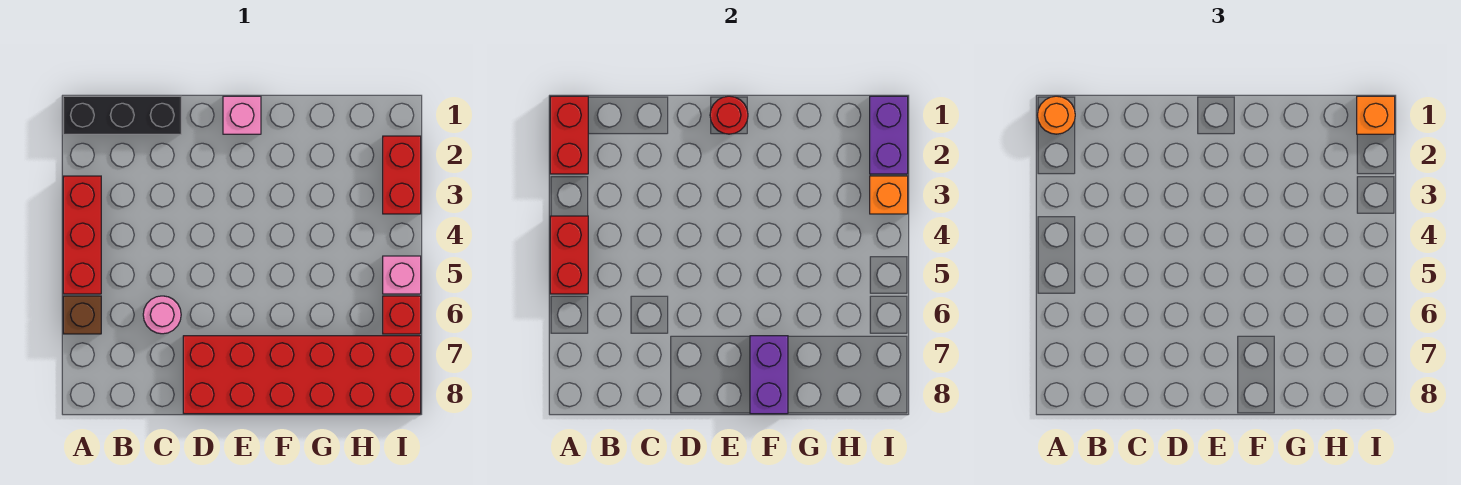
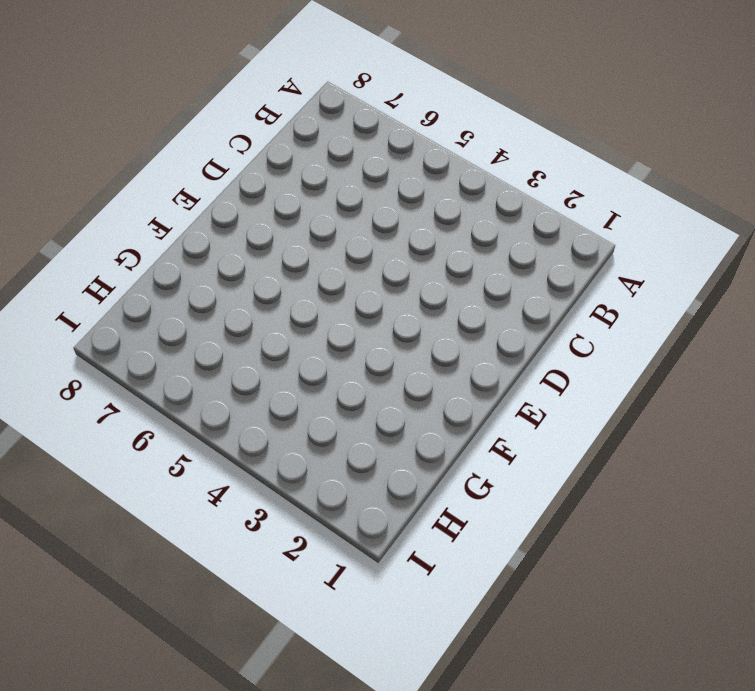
none -> black brick A1:C1 level 1
none -> red brick A3:A5 level 1
none -> brown brick A6 level 1

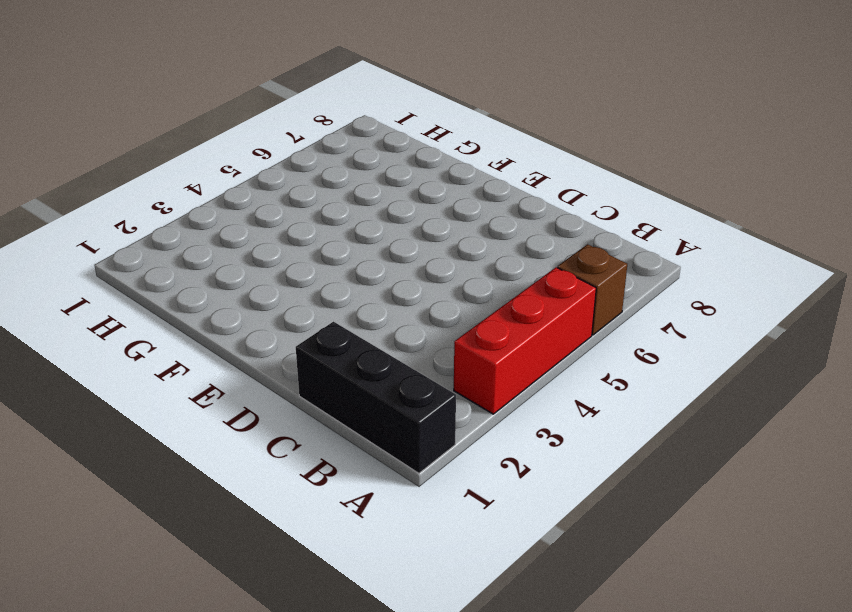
none -> pink round brick C6 level 1
none -> red brick D7:I8 level 1
none -> pink brick E1 level 1

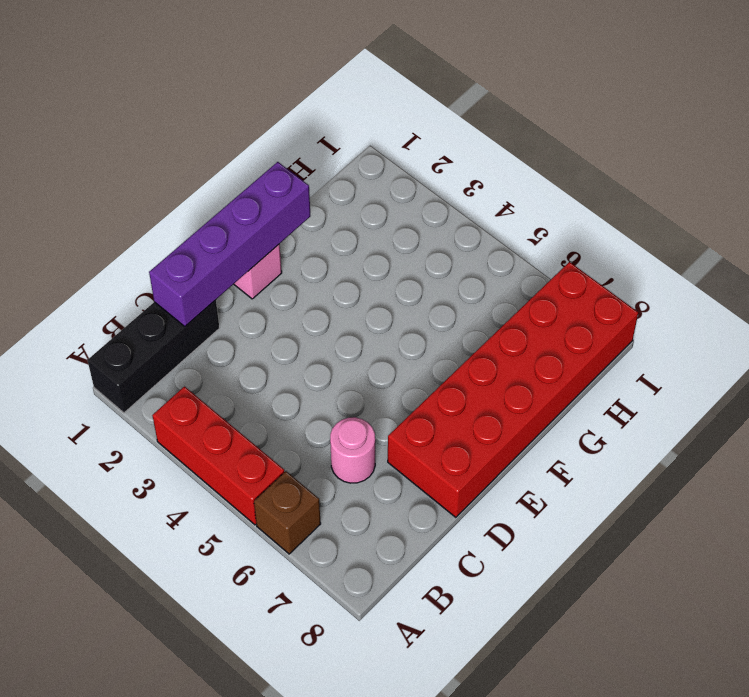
purple brick C1:F1 level 2 -> red round brick E1 level 2
none -> red brick I2:I3 level 1
none -> pink brick I5 level 1
none -> red brick I6 level 1

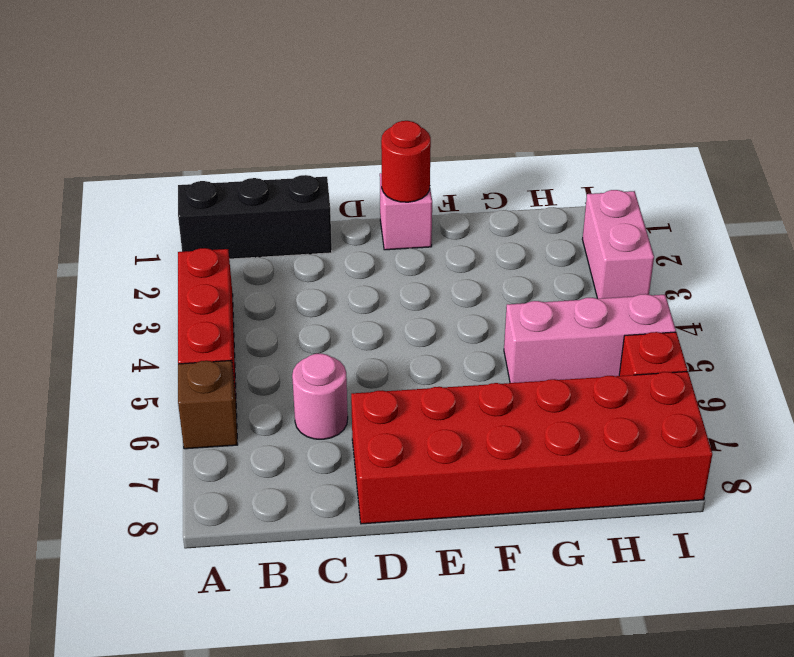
pink brick G5:I5 level 1 -> pink brick I5 level 1
pink brick I2:I3 level 1 -> red brick I2:I3 level 1
none -> red brick A1:A2 level 2
none -> red brick A4:A5 level 2
none -> purple brick F7:F8 level 2

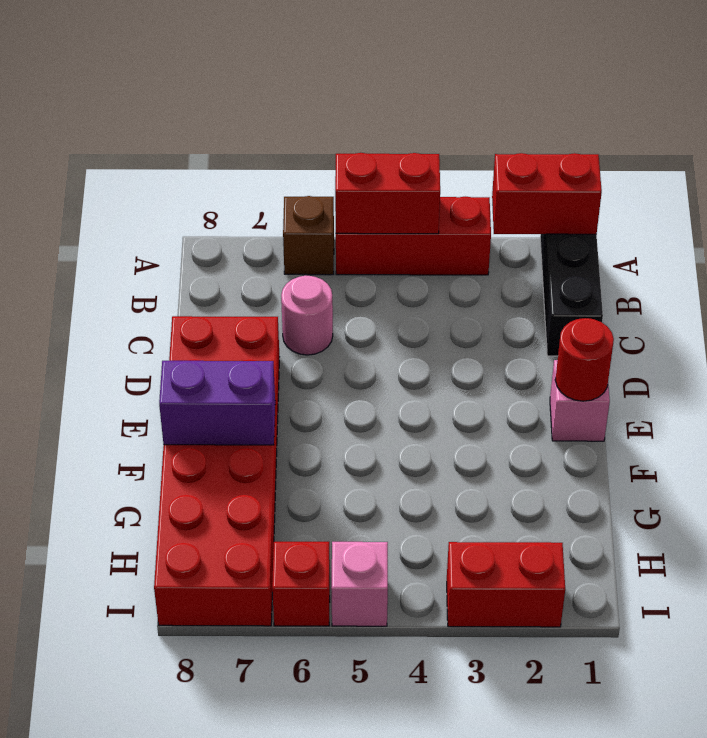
none -> purple brick I1:I2 level 2
none -> orange brick I3 level 2
none -> orange round brick A1 level 3

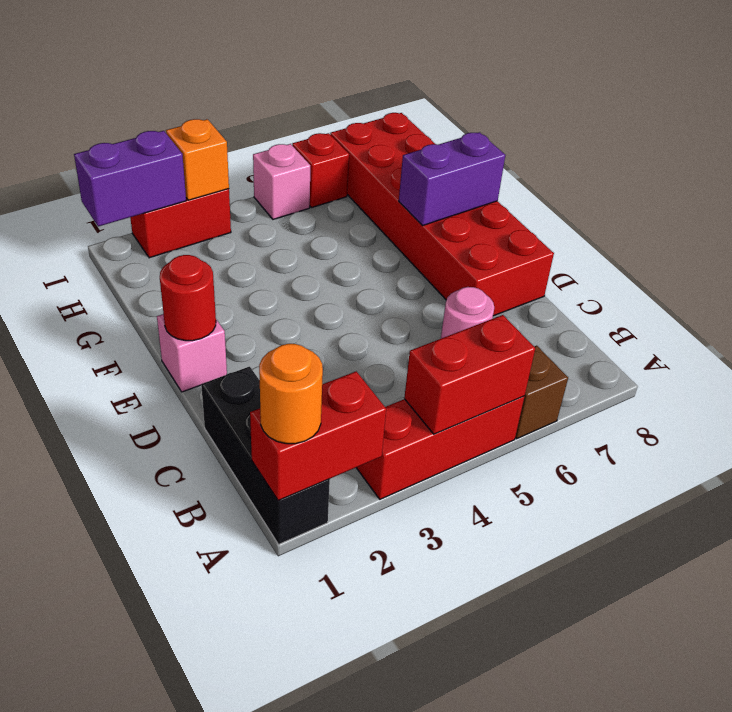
none -> orange brick I1 level 3

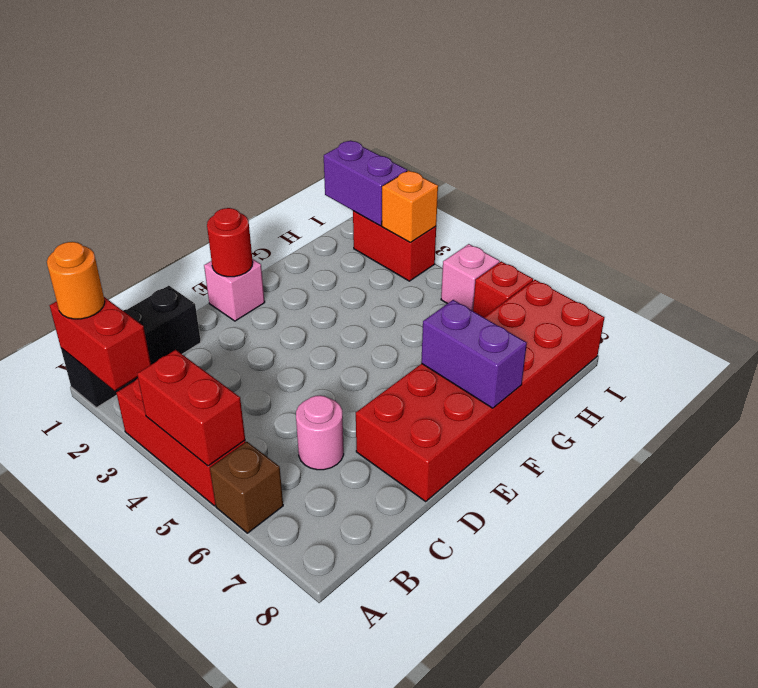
none -> orange brick I1 level 3

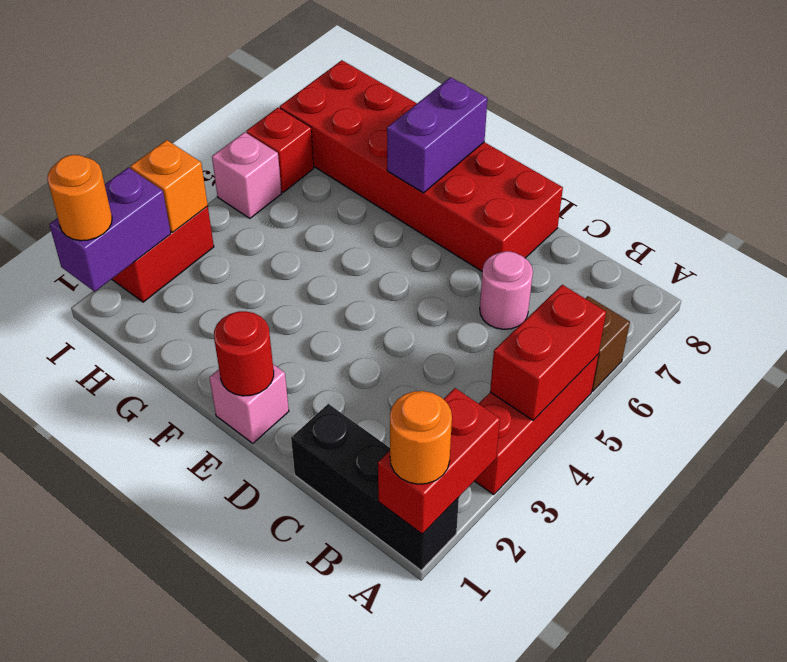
orange round brick I1 level 3 -> orange brick I1 level 3

